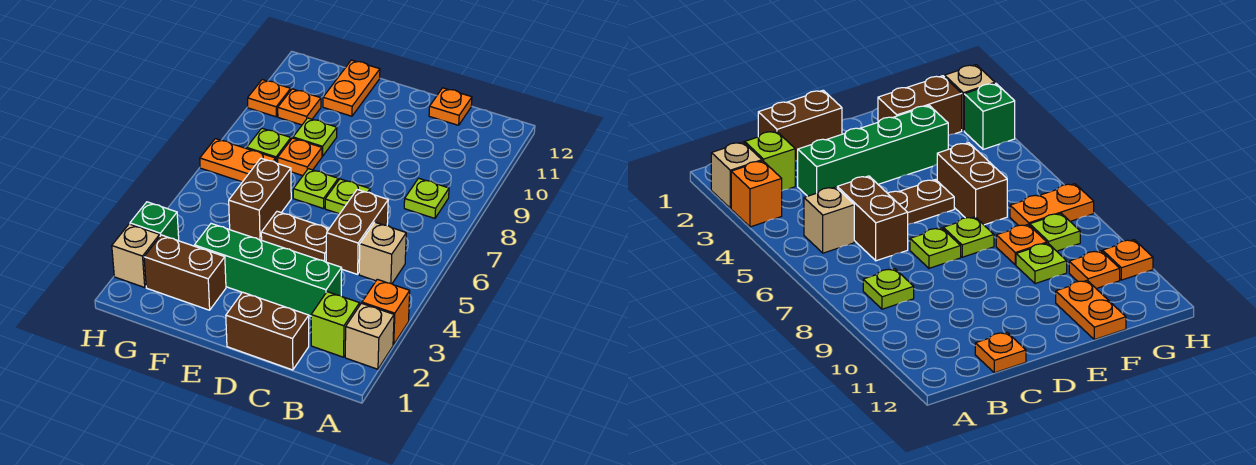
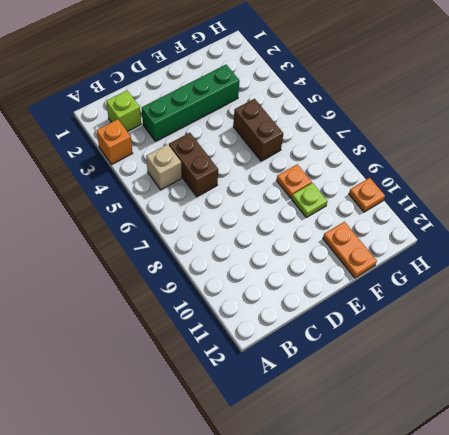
none -> tan brick A2 level 1
none -> lime plate B8 level 1
none -> brown brick C1:D1 level 1

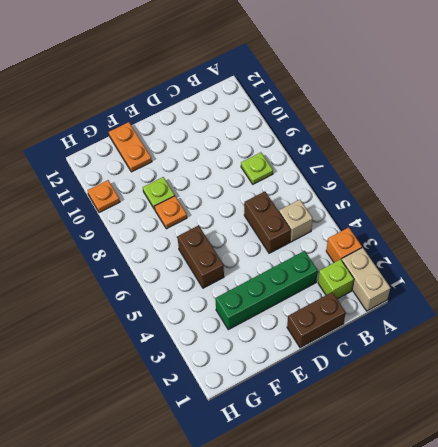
tan brick A1:A2 level 1 -> tan brick A2 level 1
none -> orange plate C12 level 1
none -> brown plate D5:E5 level 1
none -> lime plate D7 level 1

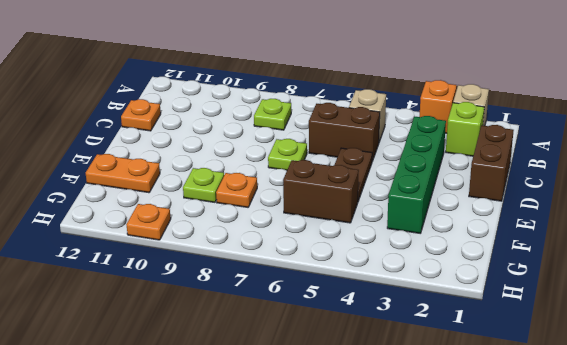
none -> lime plate E7 level 1
none -> brown brick F2:G2 level 1
none -> orange plate G7:H7 level 1

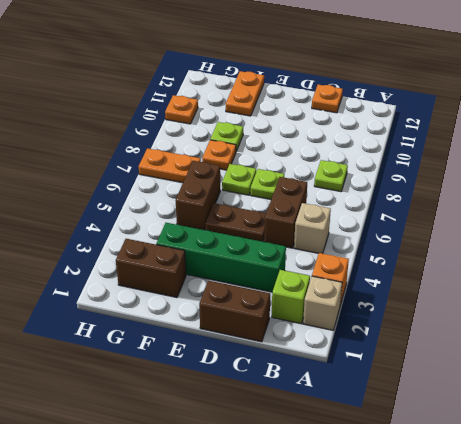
none -> lime plate G8 level 1
none -> orange plate G10 level 1
none -> tan brick H2 level 1

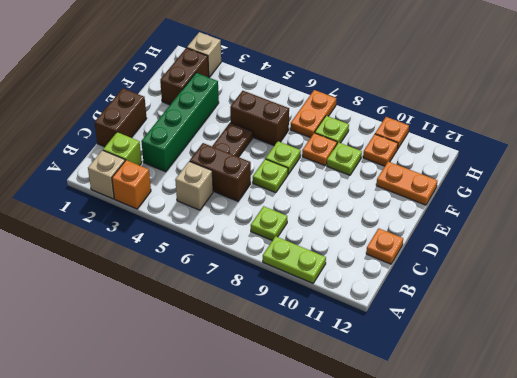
lime plate A9:A10 level 1 -> none
none -> green brick H3 level 1

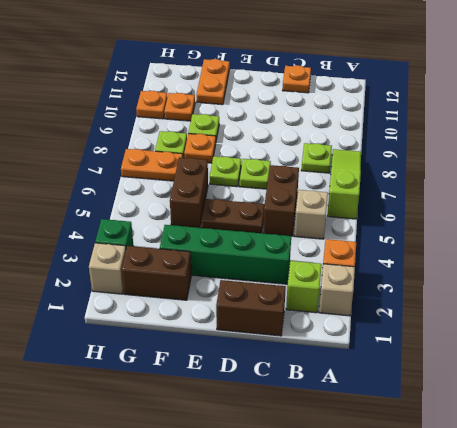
lime slope A6:A8 level 1 top 6 -> none

